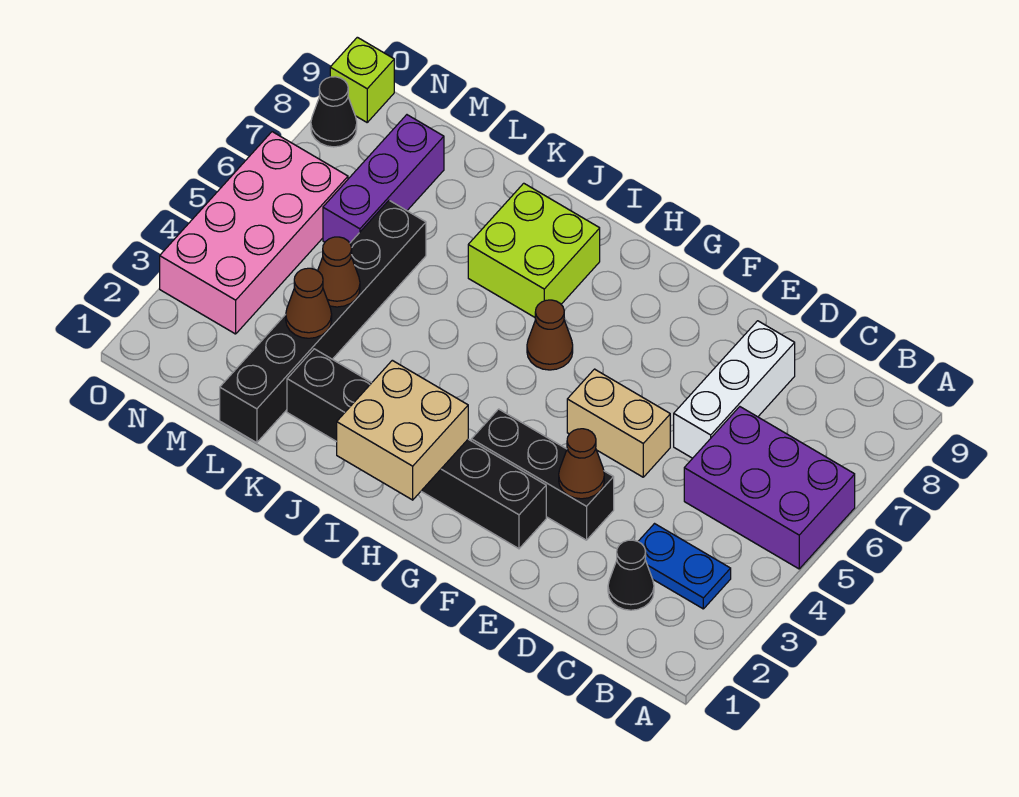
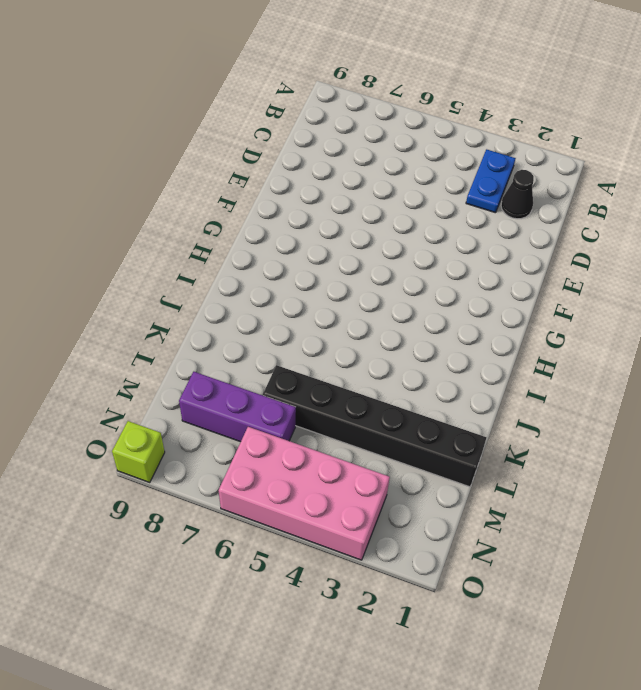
none -> purple brick A5:C6 level 1
none -> white brick D6:D8 level 1
none -> black brick E3:G3 level 1

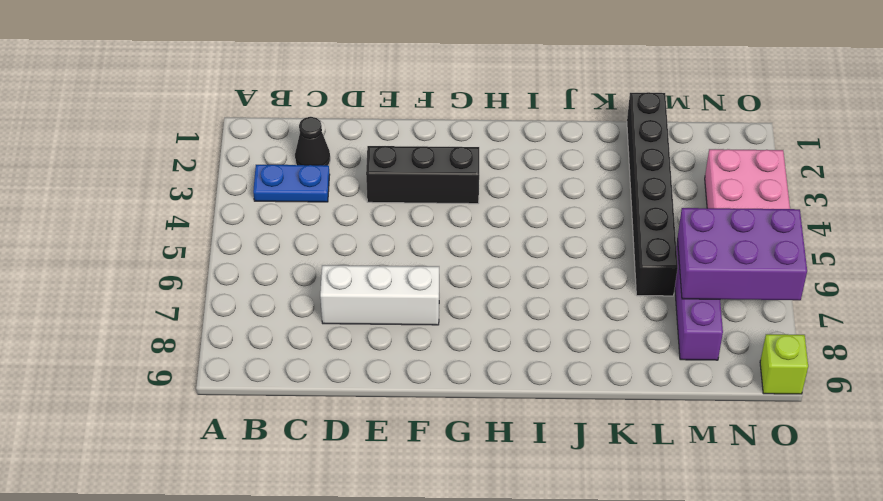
white brick D7:F7 level 1 -> white brick D6:D8 level 1
purple brick M6:O7 level 2 -> purple brick A5:C6 level 1
none -> tan brick E5:F5 level 1
none -> black brick F2:K2 level 1
none -> brown cone H6 level 1

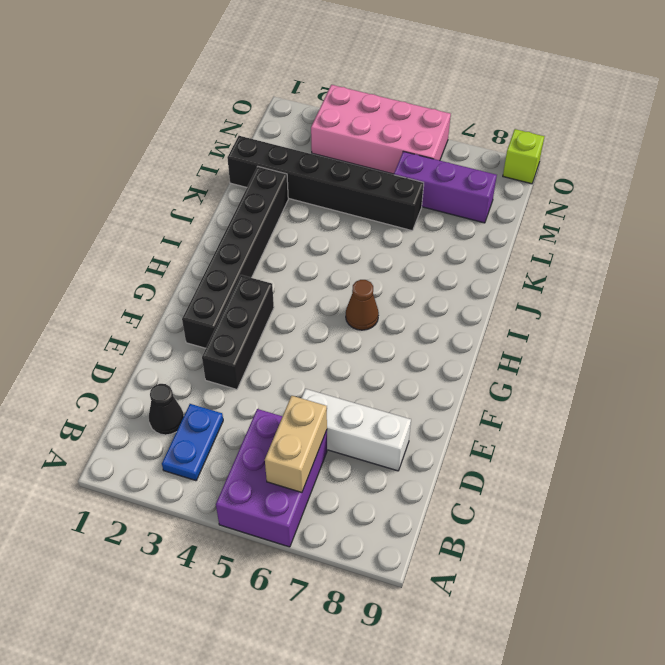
tan brick B6:C6 level 2 -> tan brick E5:F5 level 1
none -> lime brick I7:J8 level 1
none -> black cone O8 level 1
none -> brown cone E3 level 2

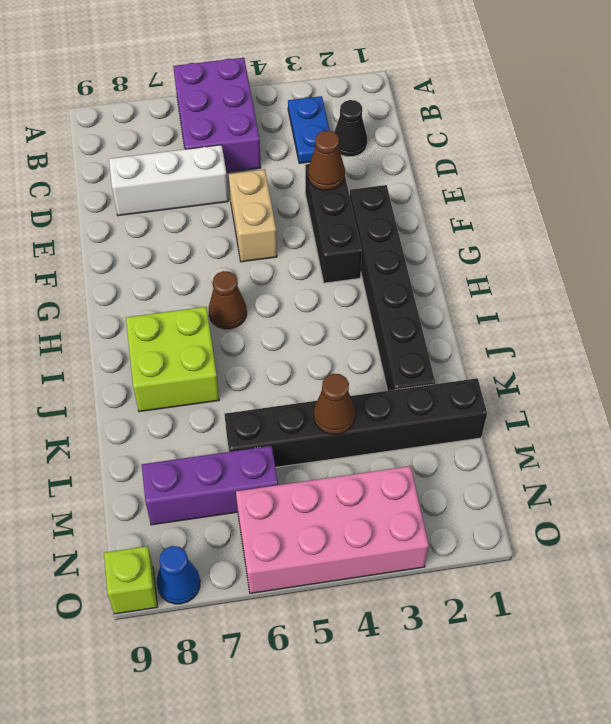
blue cone O8 level 1 -> black cone O8 level 1
none -> tan brick H1:I2 level 2
none -> brown cone L3 level 2

